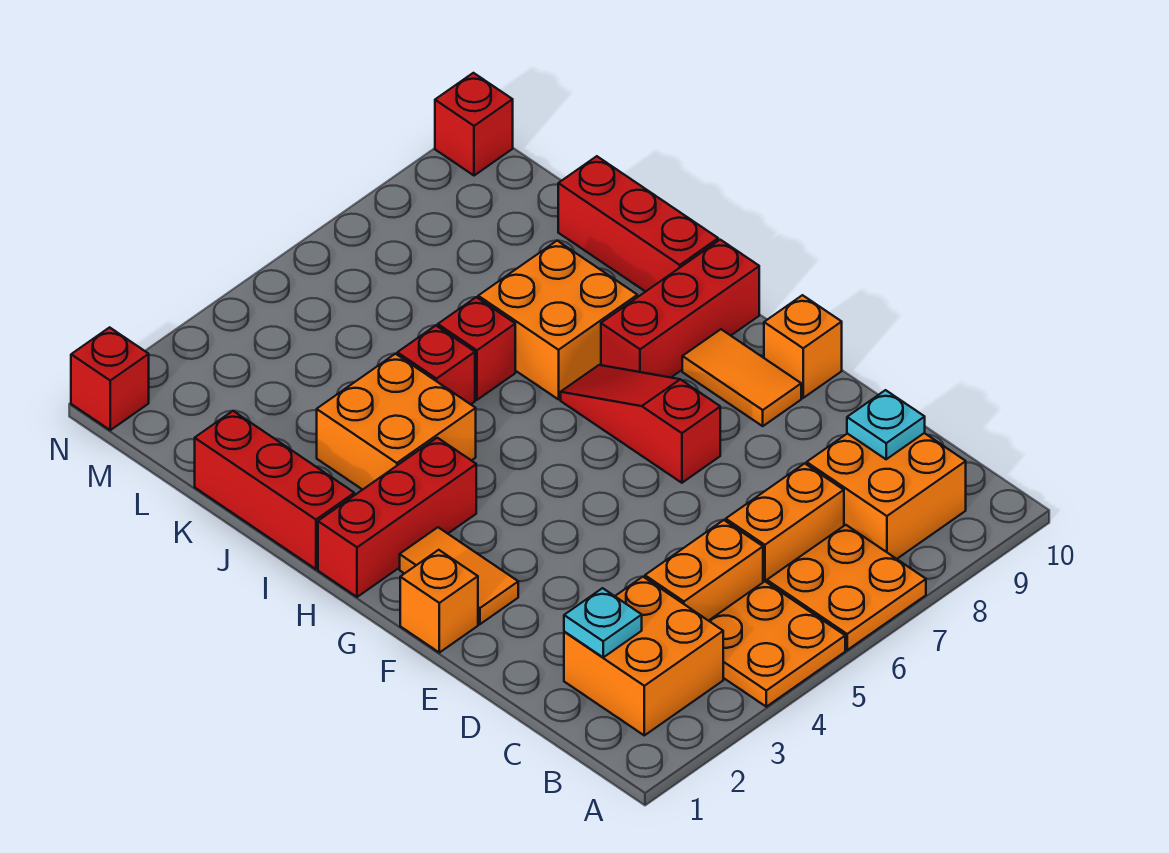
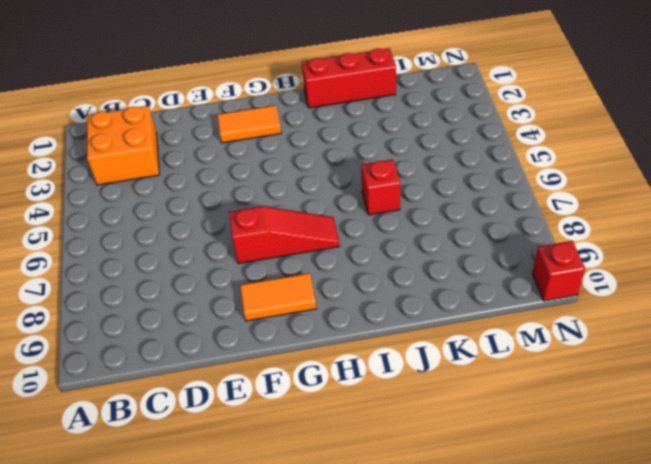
none -> orange plate A4:B5 level 1
none -> orange plate A6:B7 level 1
none -> orange brick B8:C9 level 1

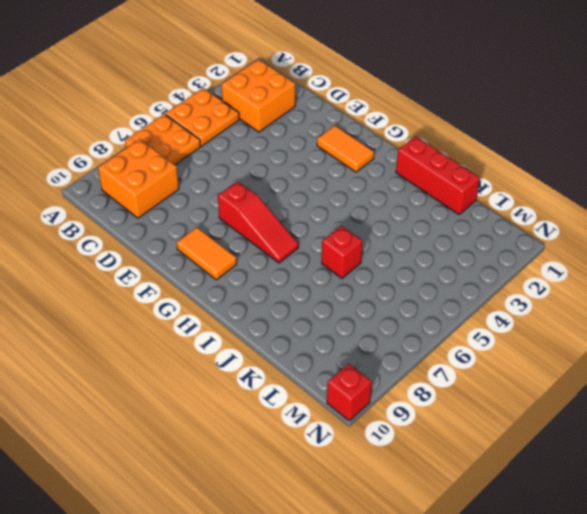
none -> orange brick C4:C5 level 1
none -> orange brick C6:C7 level 1
none -> orange brick F1 level 1

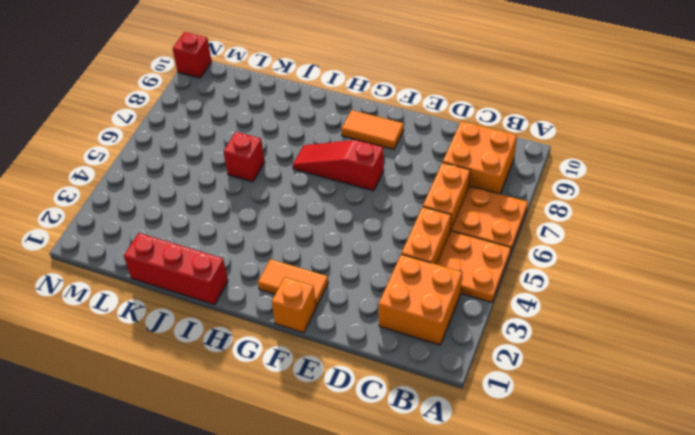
none -> orange brick F10 level 1
none -> red brick H1:H3 level 1
none -> red brick H8:H10 level 1

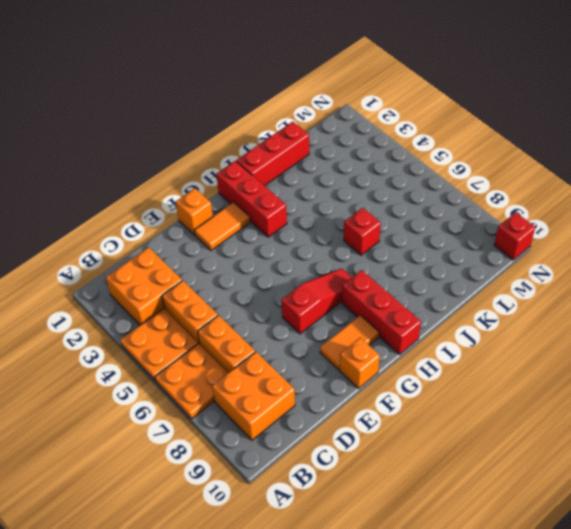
none -> orange brick I3:J4 level 1
none -> orange brick I7:J8 level 1
none -> red brick I10:K10 level 1

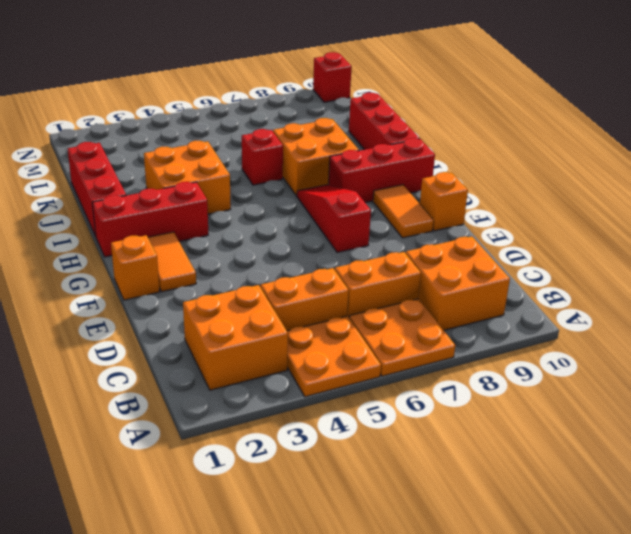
none -> red brick J5 level 1
none -> red brick N1 level 1
none -> cyan plate C2 level 2

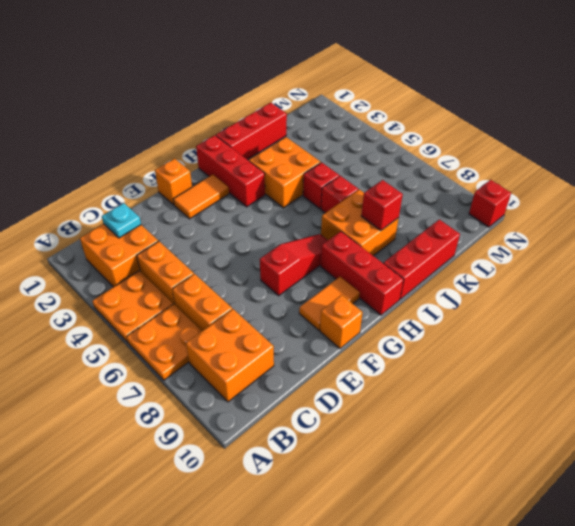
red brick J8 level 2 -> red brick N1 level 1
none -> cyan plate C9 level 2

